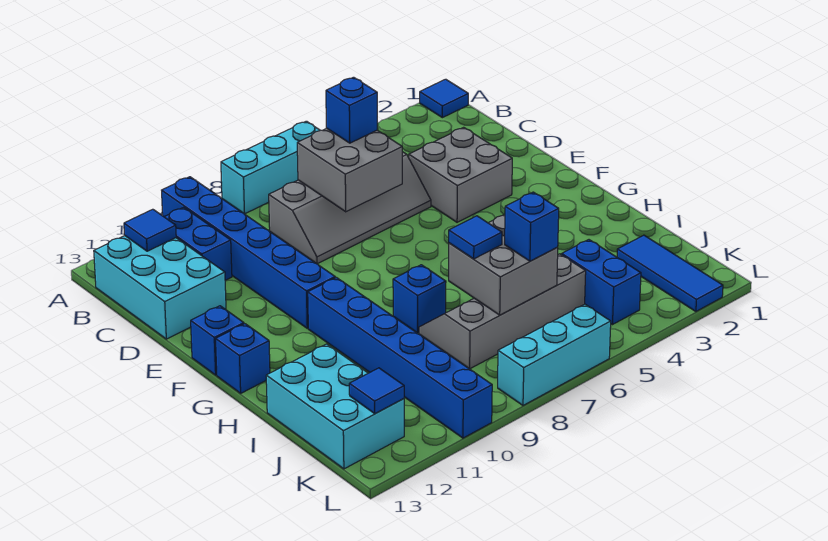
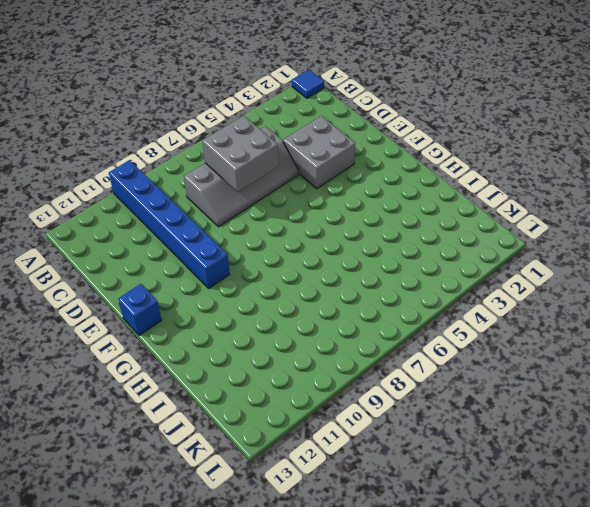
none -> cyan brick A6:A8 level 1
none -> blue brick B11:C11 level 1
none -> cyan brick B12:D13 level 1

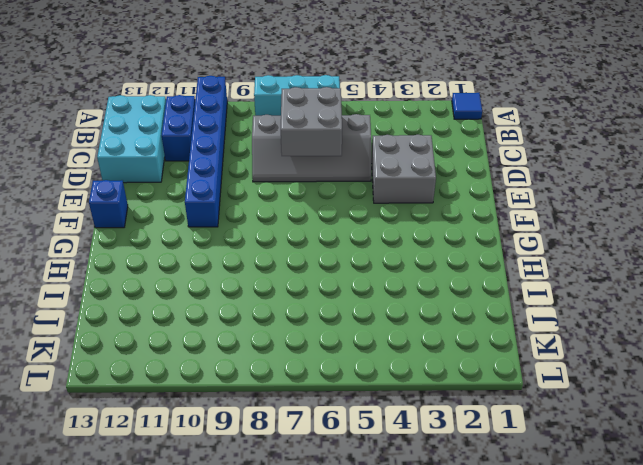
none -> blue brick G10:L10 level 1
none -> blue brick G13 level 1
none -> blue brick H8 level 1

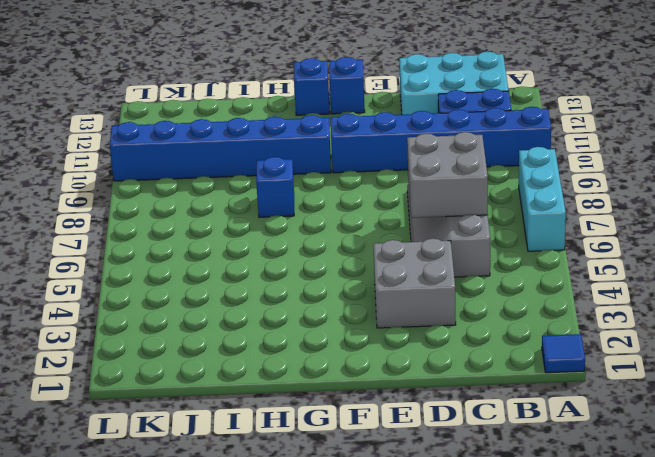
none -> grey slope I5:J8 level 1 top J
none -> cyan brick I12:K13 level 1
none -> blue tile J2:L2 level 1

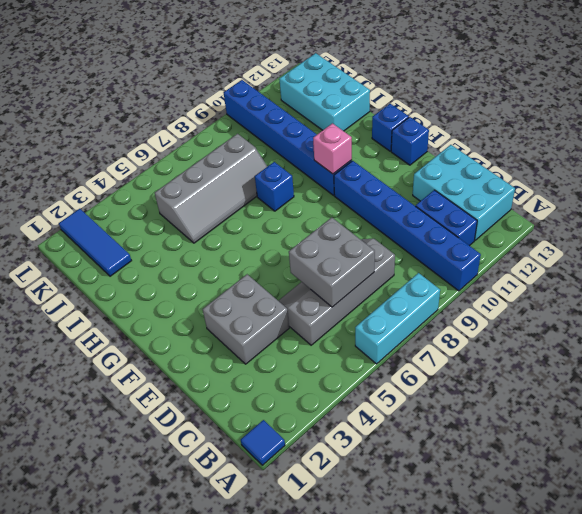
pink brick G10 level 2 -> none
none -> blue brick J4:K4 level 1
none -> cyan brick L6:L8 level 1
none -> blue tile B12 level 2

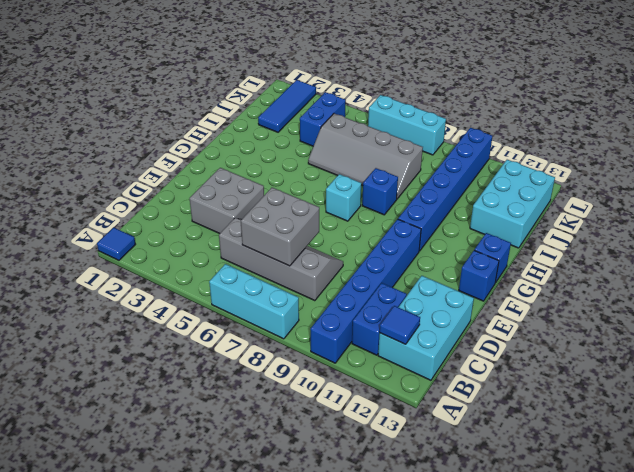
cyan brick G7 level 1 -> none
none -> grey brick I6:J7 level 2
none -> blue tile K12 level 2
none -> blue brick C6 level 3

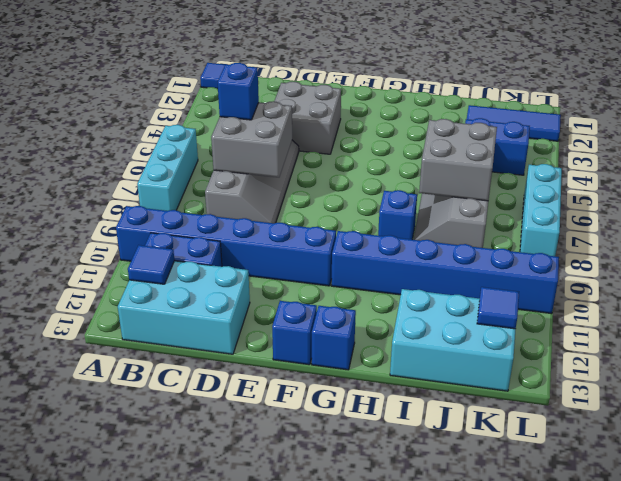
none -> blue tile I7 level 3
none -> blue brick J6 level 3

